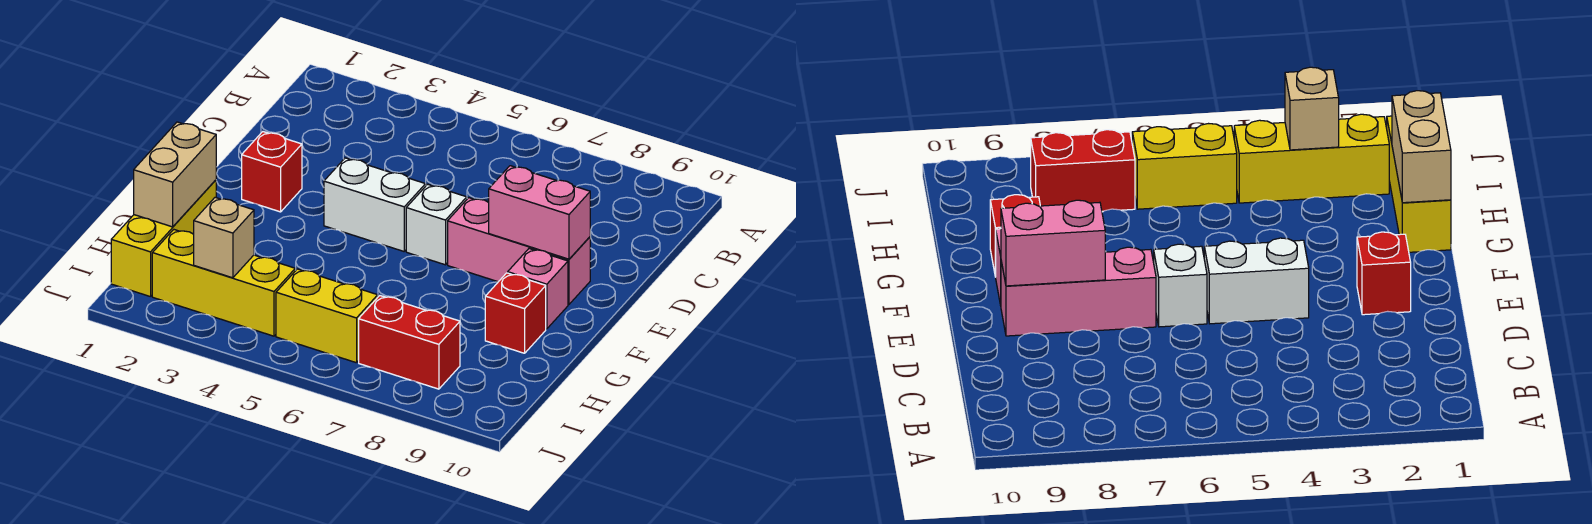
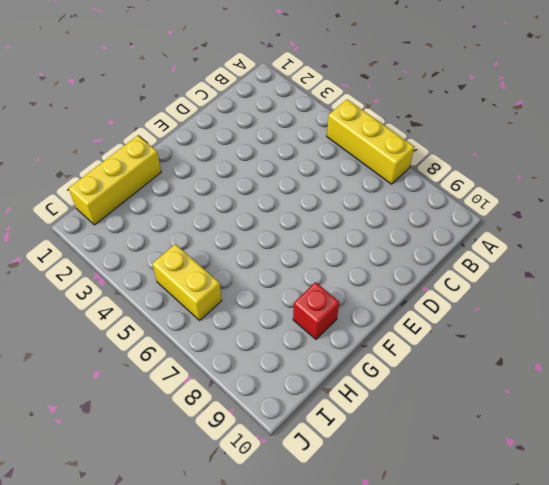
yellow brick A5:A7 level 1 -> yellow brick I2:I4 level 1
none -> red brick E2 level 1
none -> white brick E4:E5 level 1
none -> white brick E6 level 1

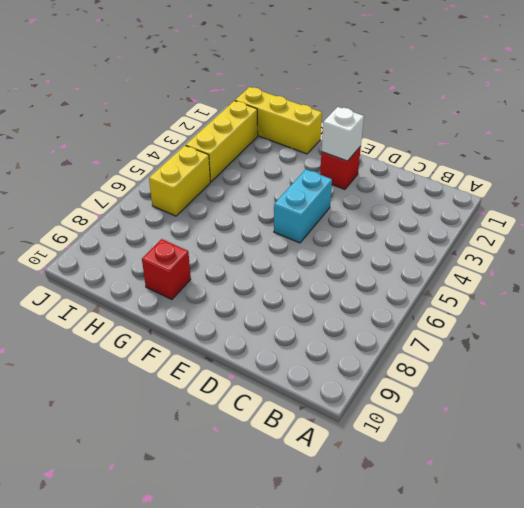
white brick E2 level 2 -> white brick E6 level 1
cyan brick E4:E5 level 1 -> white brick E4:E5 level 1
none -> pink brick E7:E9 level 1
none -> pink brick F9 level 1
none -> red brick I7:I8 level 1

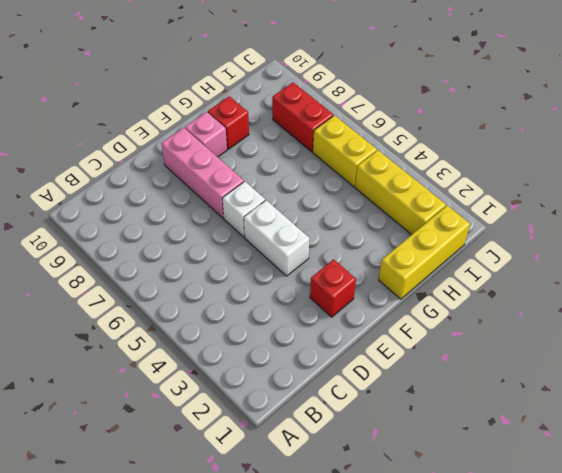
none -> pink brick E8:E9 level 2
none -> tan brick G1:H1 level 2
none -> tan brick I3 level 2

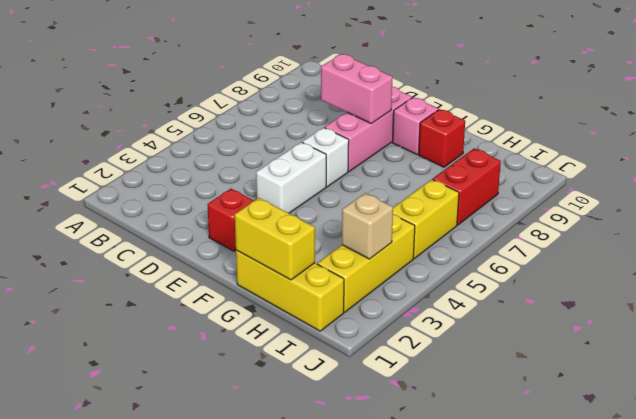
pink brick D8:E8 level 2 -> pink brick E8:E9 level 2
yellow brick G1:H1 level 2 -> tan brick G1:H1 level 2

